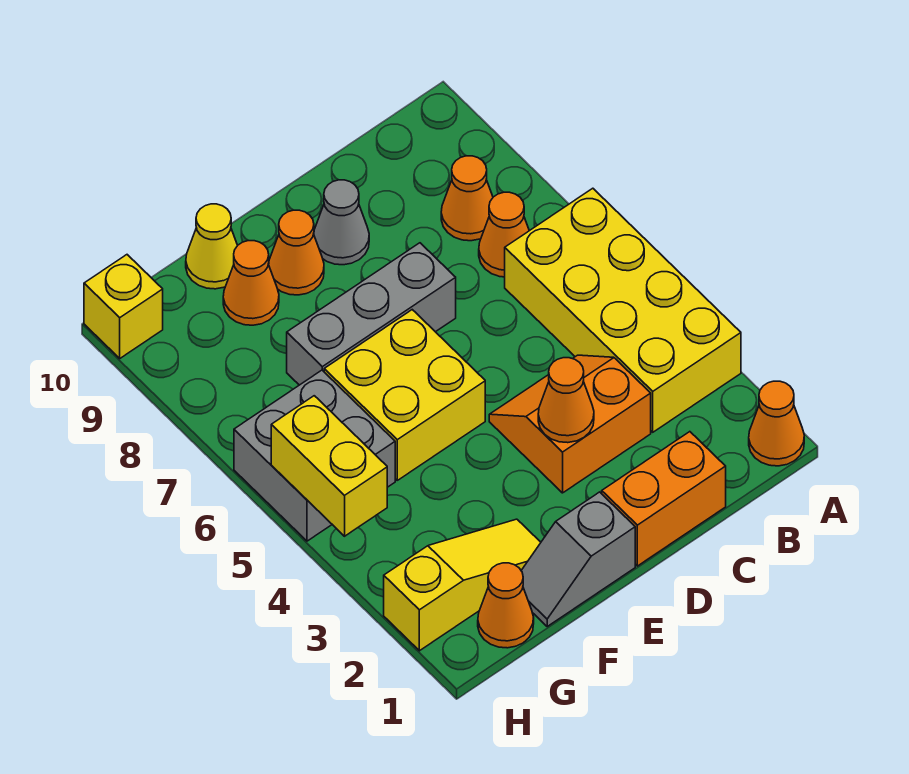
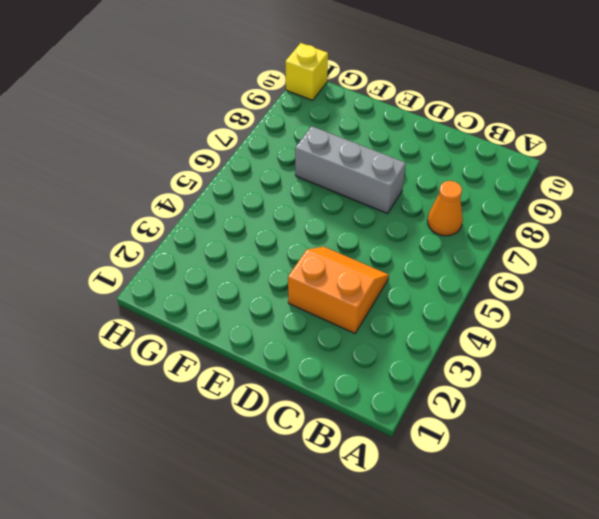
none -> orange cone A1 level 1
none -> yellow brick A3:B6 level 1
none -> orange cone B8 level 1

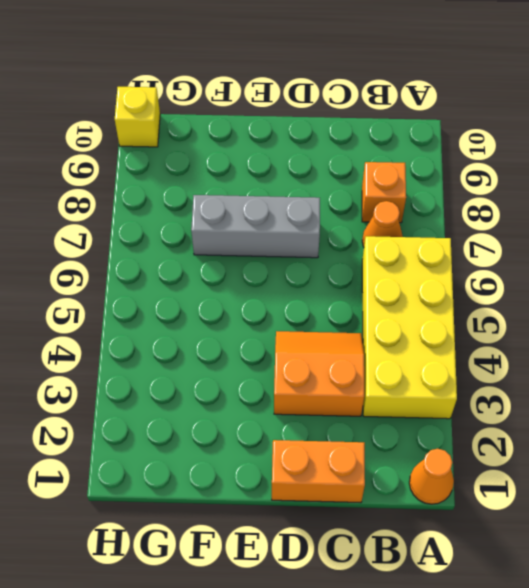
orange brick B8 level 1 -> orange cone B8 level 1
none -> grey cone D9 level 1
none -> grey slope E1:F1 level 1 top E
none -> yellow brick E5:F6 level 1

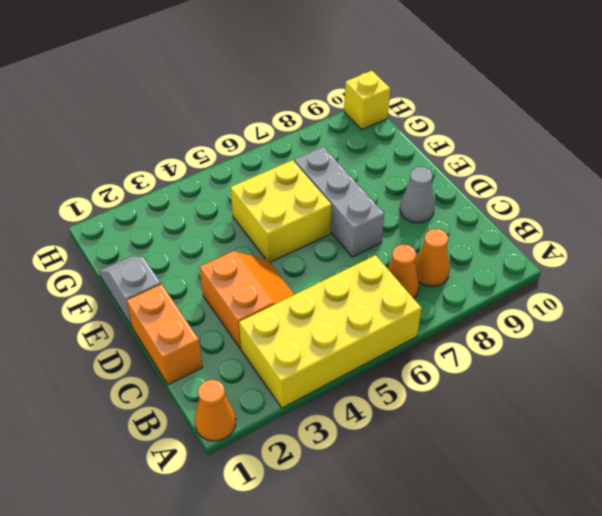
none -> orange cone E9 level 1
none -> yellow slope F2:H2 level 1 top H
none -> orange cone F9 level 1

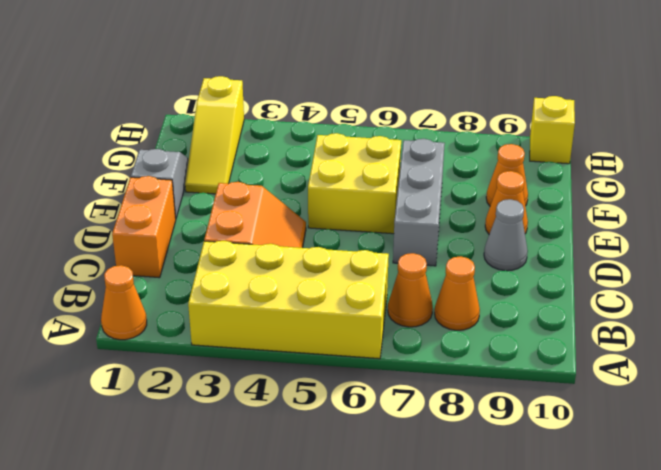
none -> yellow cone F10 level 1
none -> orange cone G1 level 1
none -> grey brick G5:H6 level 1

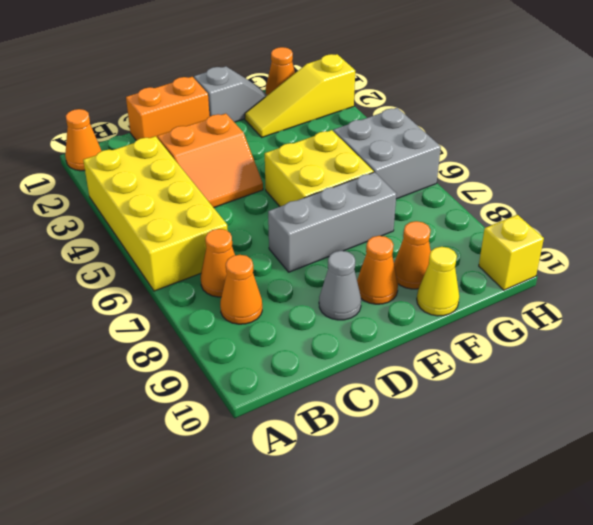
none -> orange cone D3 level 2
none -> yellow brick H4:H5 level 2

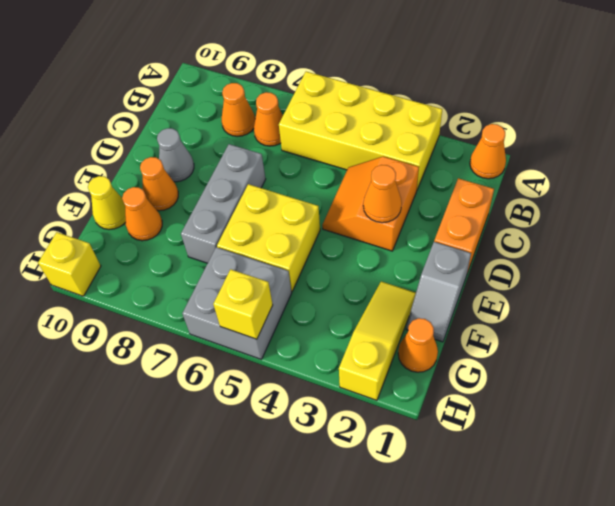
yellow brick H5 level 2 -> yellow brick H4:H5 level 2

